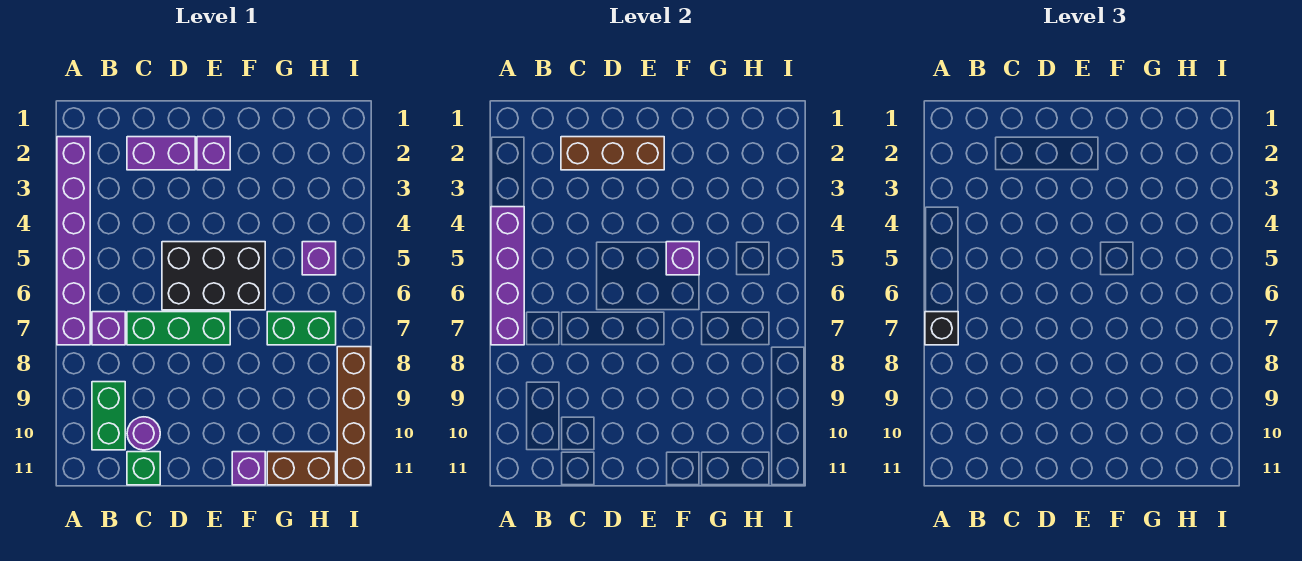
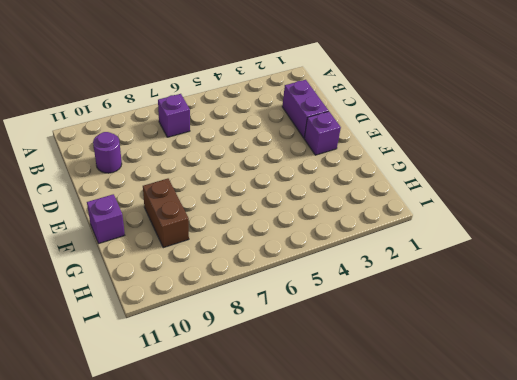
brown brick F9:G9 level 1 -> brown brick G11:H11 level 1
none -> purple brick A2:A7 level 1
none -> green brick B9:B10 level 1
none -> green brick C7:E7 level 1

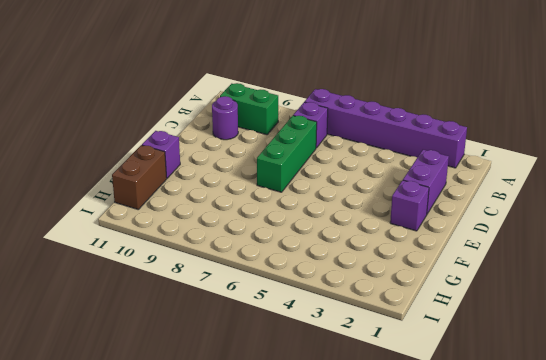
none -> green brick C11 level 1
none -> black brick D5:F6 level 1
none -> green brick G7:H7 level 1

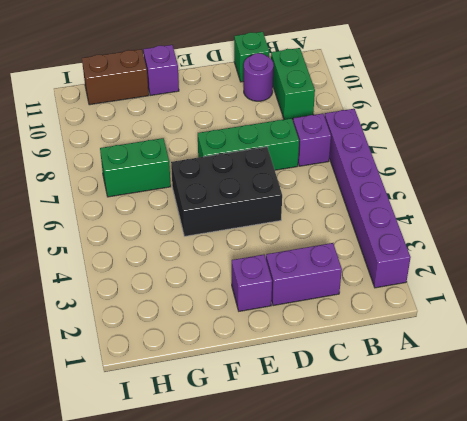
none -> purple brick H5 level 1
none -> brown brick I8:I11 level 1
none -> purple brick A4:A7 level 2

